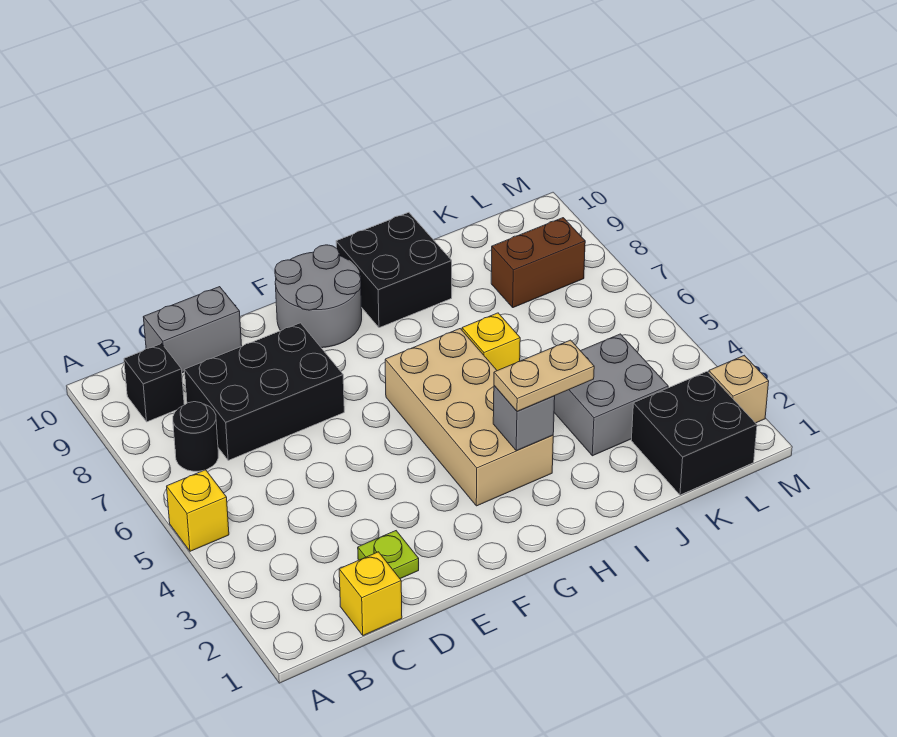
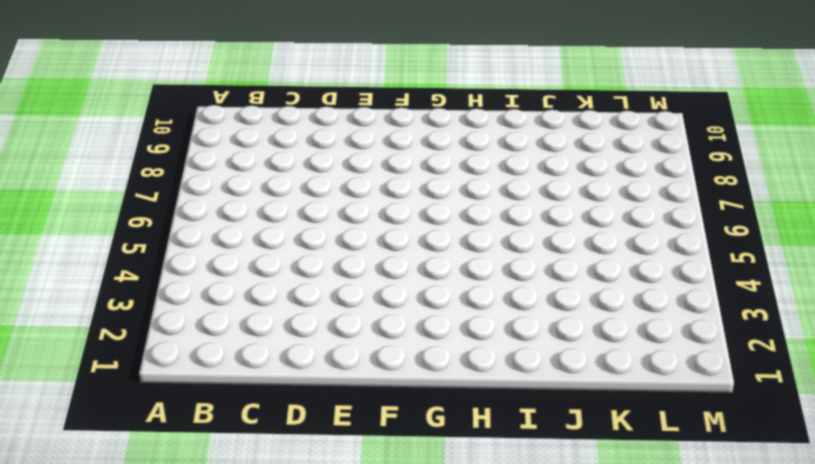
none -> yellow brick A5 level 1
none -> black round brick B7 level 1
none -> black brick B9 level 1

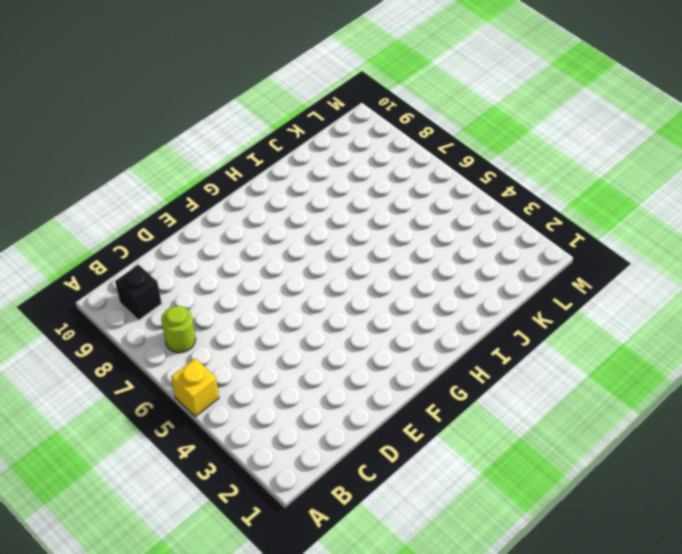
lime round brick B7 level 1 -> black round brick B7 level 1
none -> yellow brick C1 level 1
none -> black brick C7:E8 level 1
none -> grey brick C10:D10 level 1

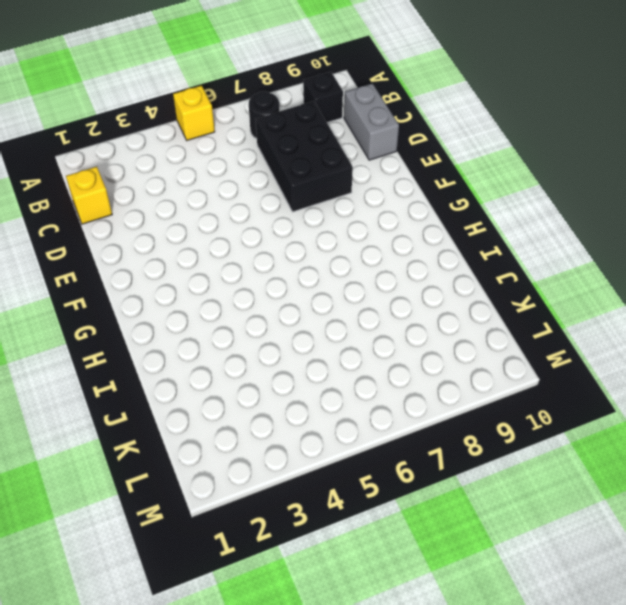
none -> lime plate D2 level 1
none -> grey round brick F9:G10 level 1
none -> tan brick G3:H6 level 1

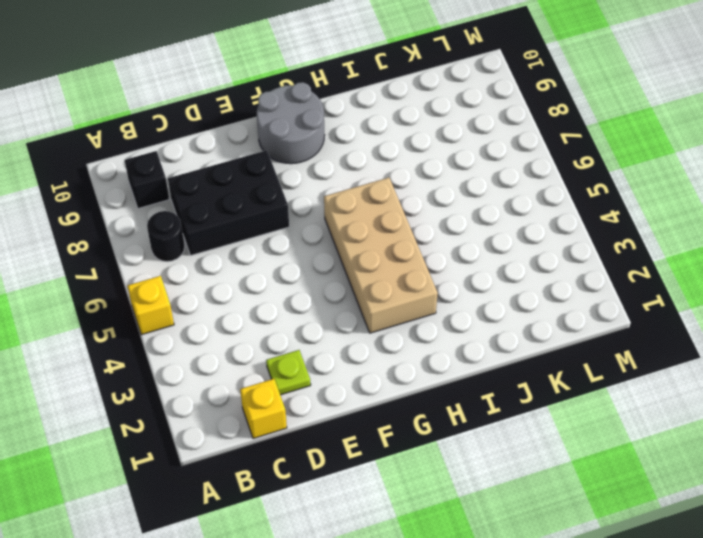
none -> grey brick C10:D10 level 1
none -> black brick H9:I10 level 1
none -> yellow brick I6 level 1

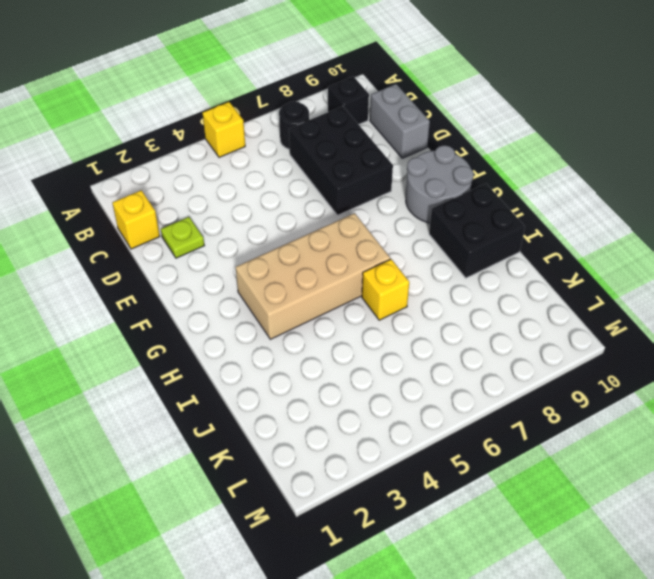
none -> grey brick J3:K4 level 1
none -> black brick K1:L2 level 1
none -> brown brick K8:L8 level 1

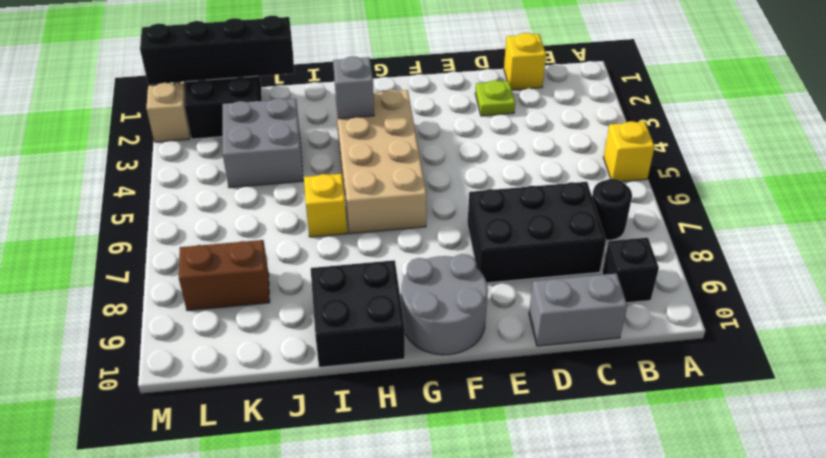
black brick J1:M1 level 2 -> none
none -> tan plate H3:I3 level 3

